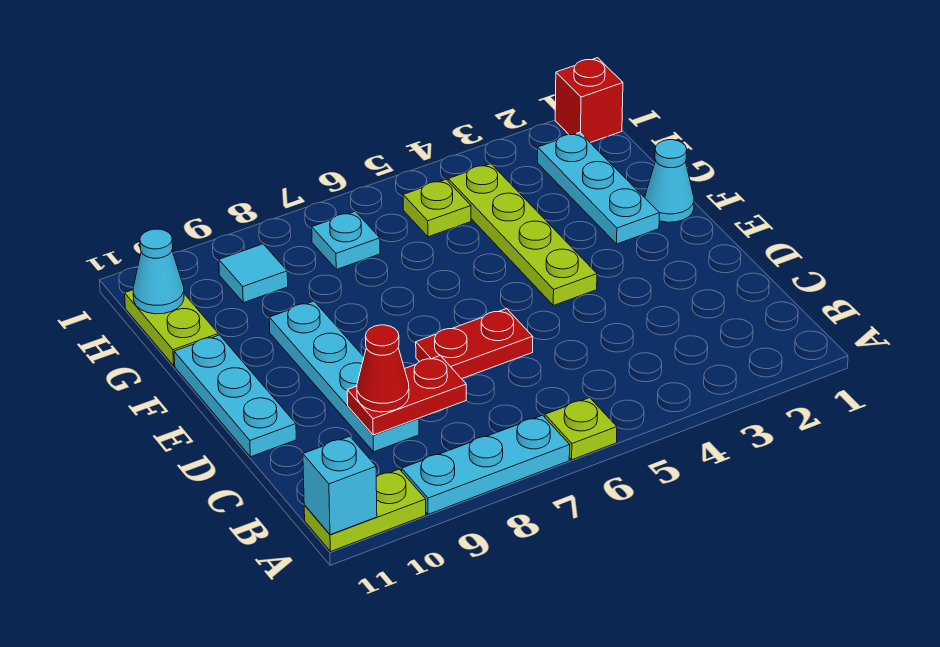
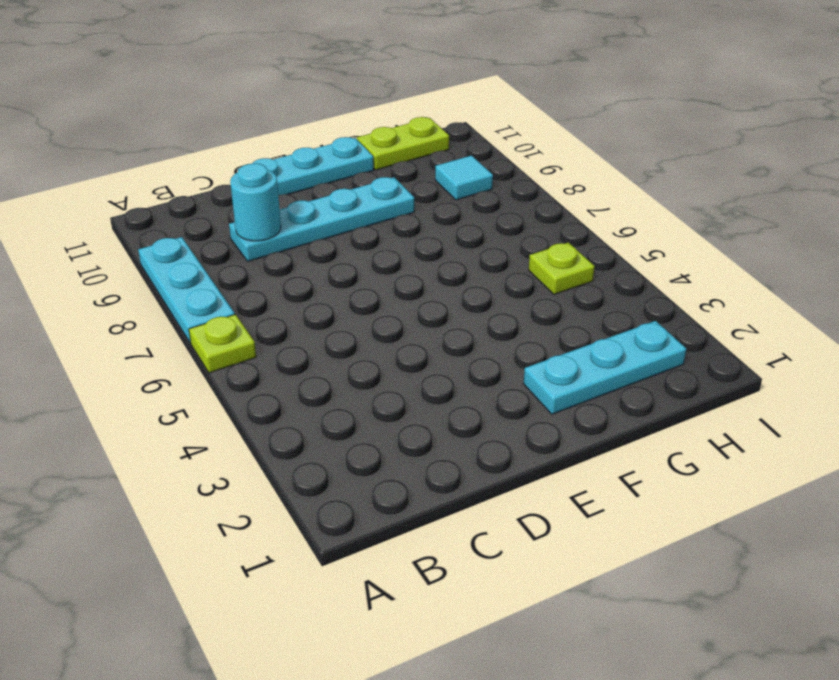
cyan round brick C9 level 2 -> red plate C8:C9 level 2
none -> lime plate A10:A11 level 1
none -> red plate D6:D7 level 1
none -> lime plate E4:H4 level 1

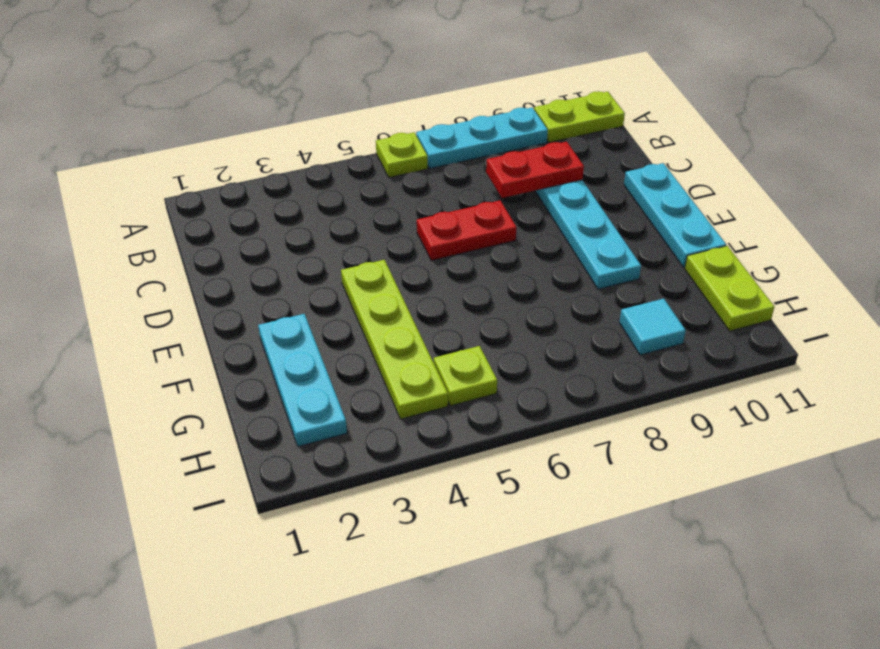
none -> cyan cone F1 level 1
none -> cyan plate H7 level 1
none -> red brick I1 level 1

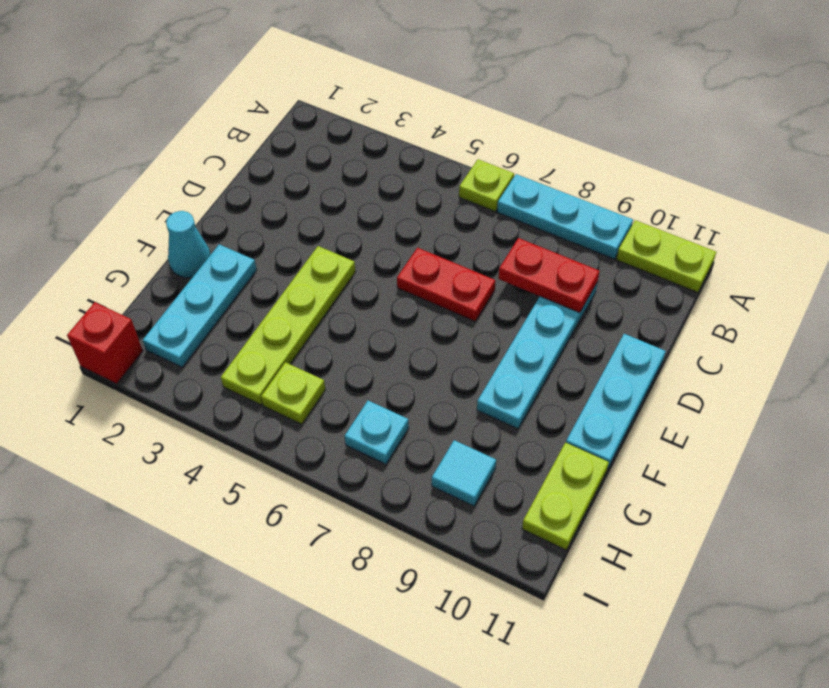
none -> cyan brick A11 level 2
none -> cyan cone H11 level 2
none -> red cone C9 level 3

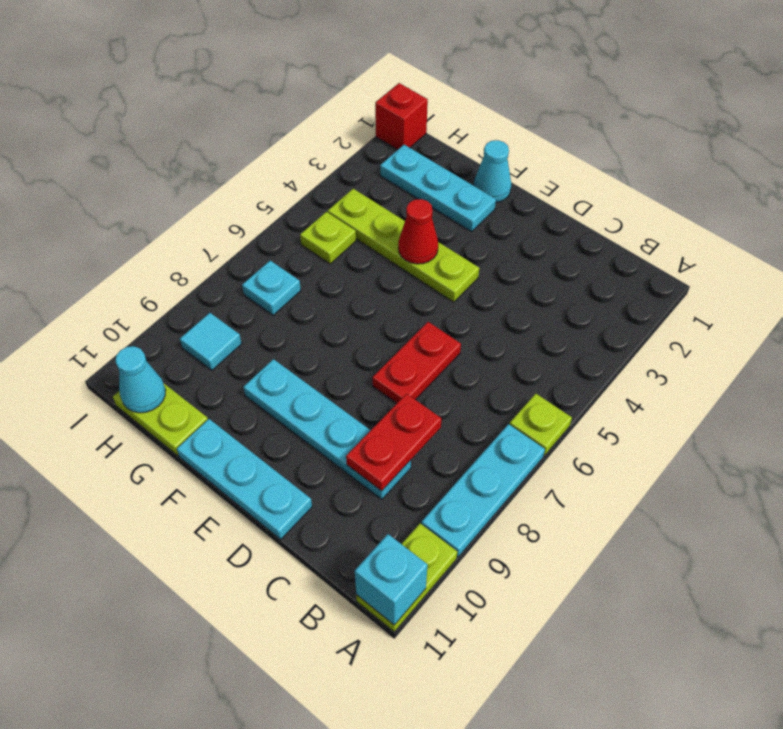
red cone F4 level 2 -> red cone C9 level 3

